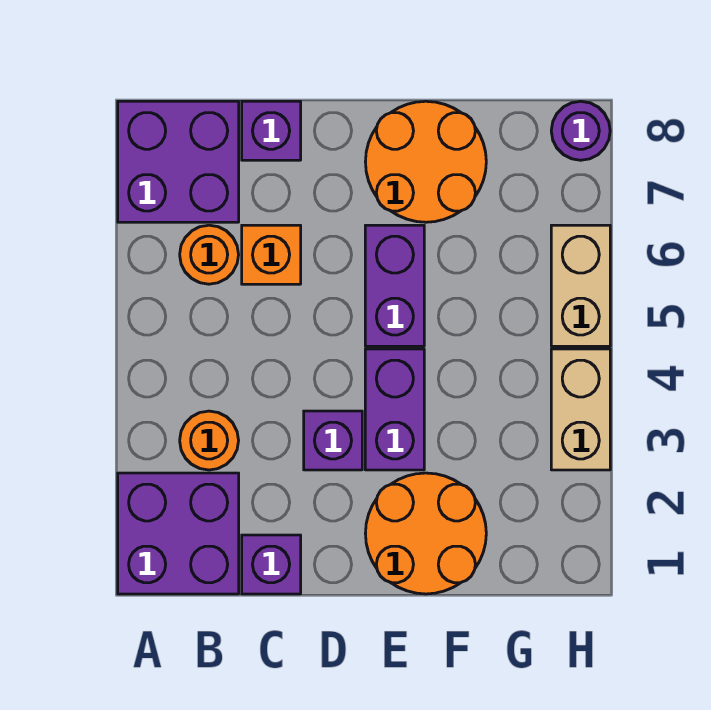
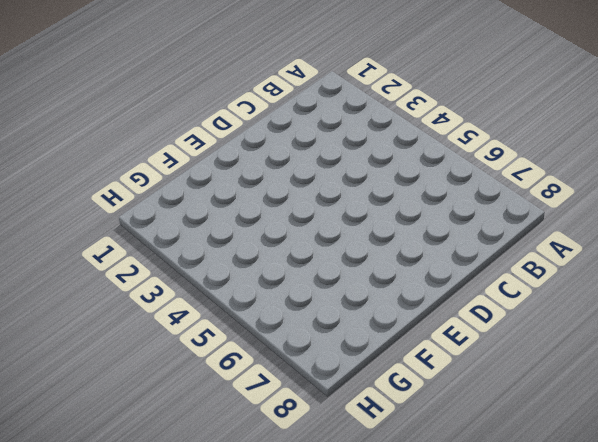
none -> purple brick A1:B2 level 1
none -> purple brick A7:B8 level 1
none -> orange round brick B3 level 1

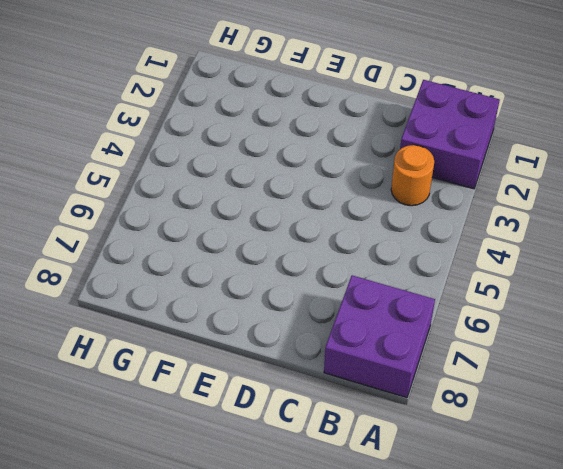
none -> orange round brick B6 level 1
none -> purple brick C1 level 1
none -> orange brick C6 level 1

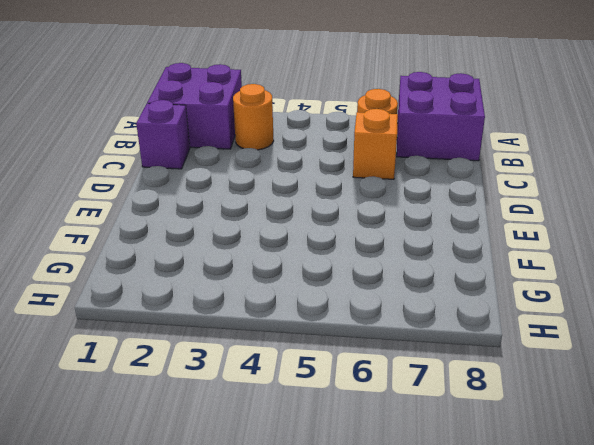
none -> purple brick C8 level 1
none -> purple brick D3 level 1
none -> orange round brick E1:F2 level 1

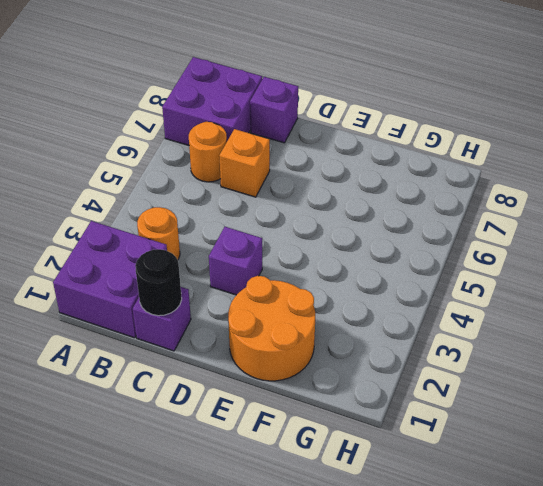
black round brick C1 level 2 -> none
none -> purple brick E3:E4 level 1
none -> purple brick E5:E6 level 1
none -> orange round brick E7:F8 level 1

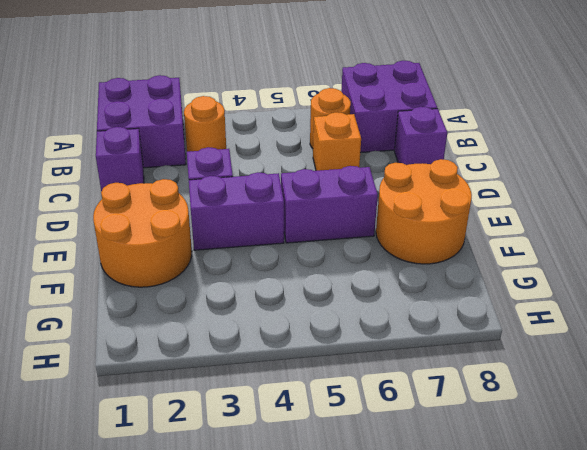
none -> tan brick H3:H4 level 1
none -> tan brick H5:H6 level 1
none -> purple round brick H8 level 1

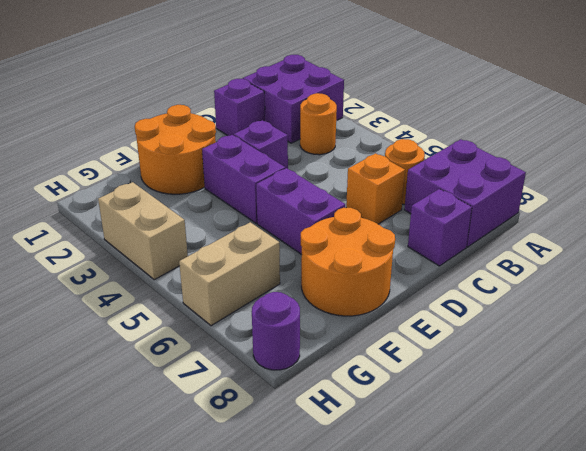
tan brick G6:H6 level 1 -> tan brick H5:H6 level 1

